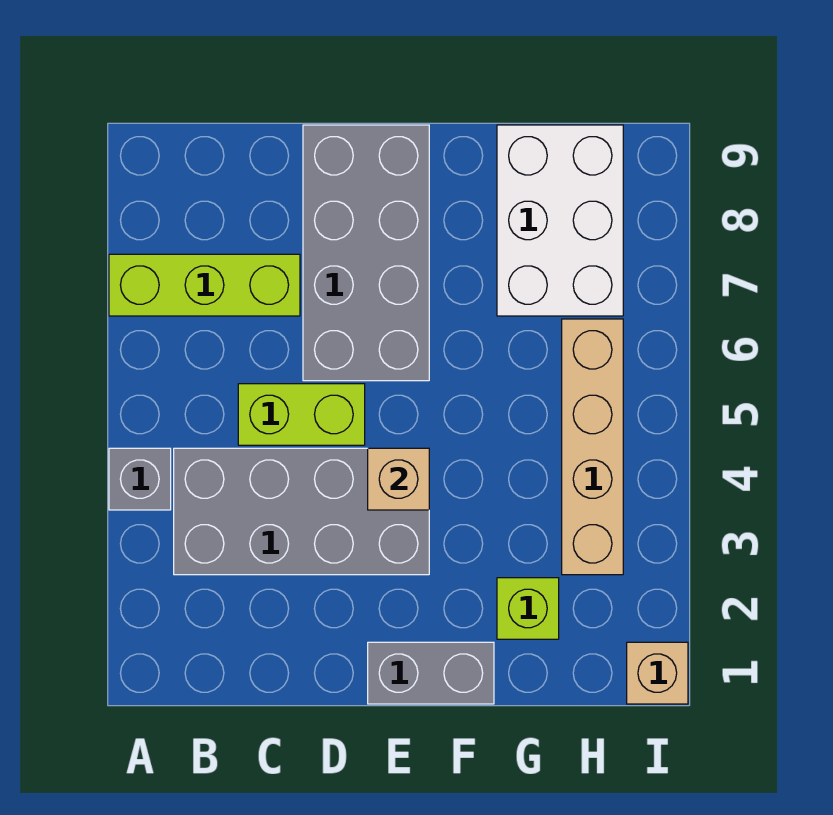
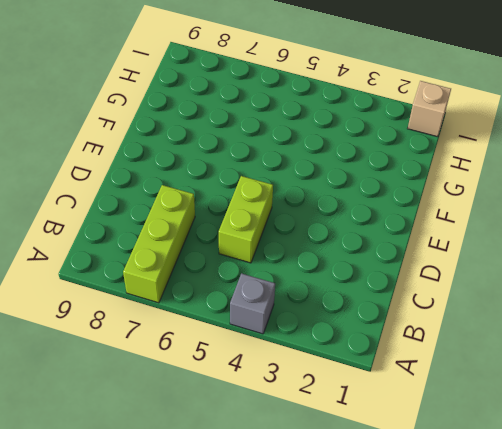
none -> grey brick B3:E4 level 1
none -> grey brick D6:E9 level 1

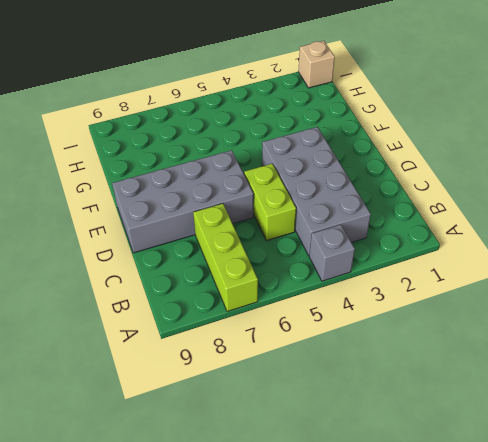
none -> grey brick E1:F1 level 1
none -> lime brick G2 level 1

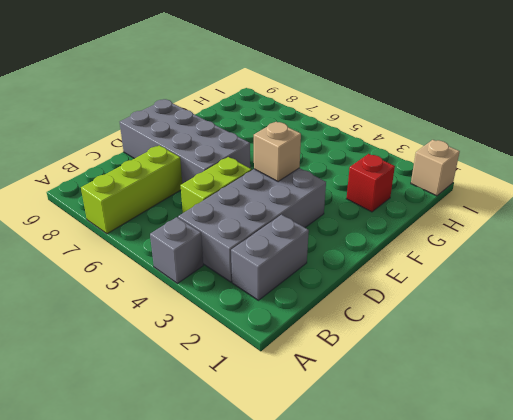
grey brick B2:C2 level 1 -> grey brick E1:F1 level 1
red brick G2 level 1 -> lime brick G2 level 1
none -> white brick G7:H9 level 1
none -> tan brick H3:H6 level 1

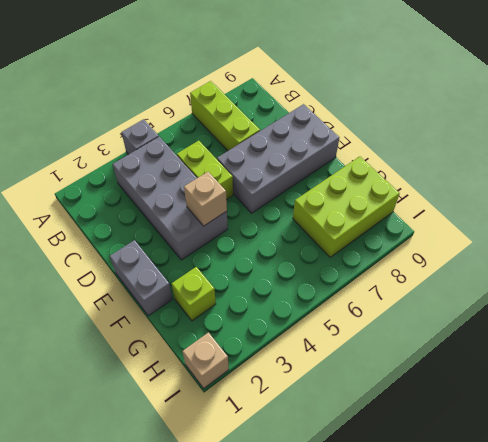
lime brick G7:H9 level 1 -> white brick G7:H9 level 1
none -> tan brick H3:H6 level 1

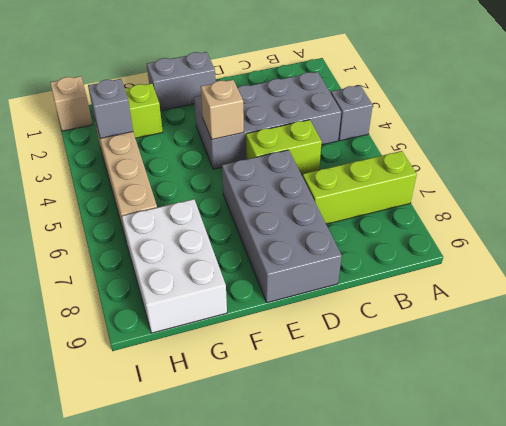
grey brick H3 level 2 -> none

